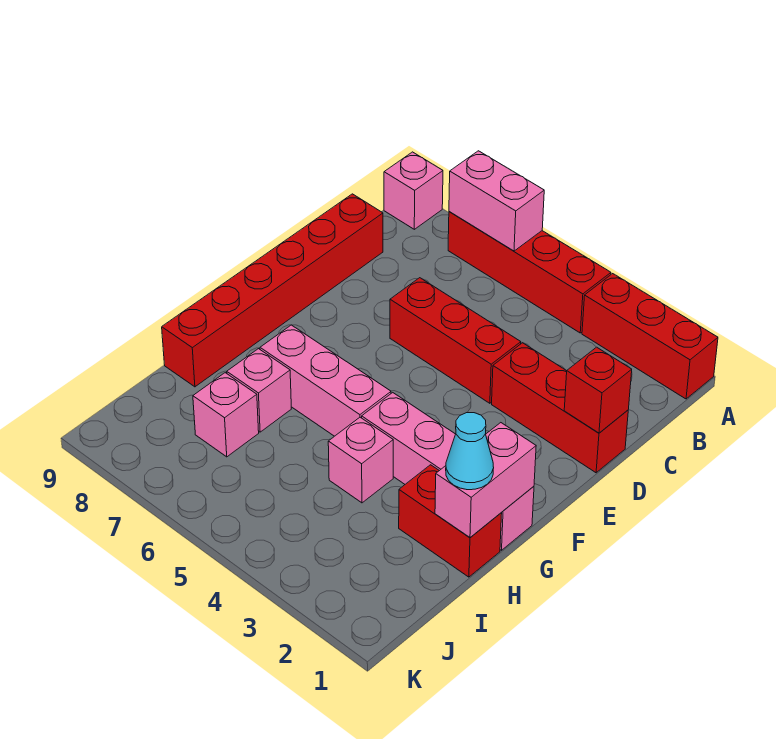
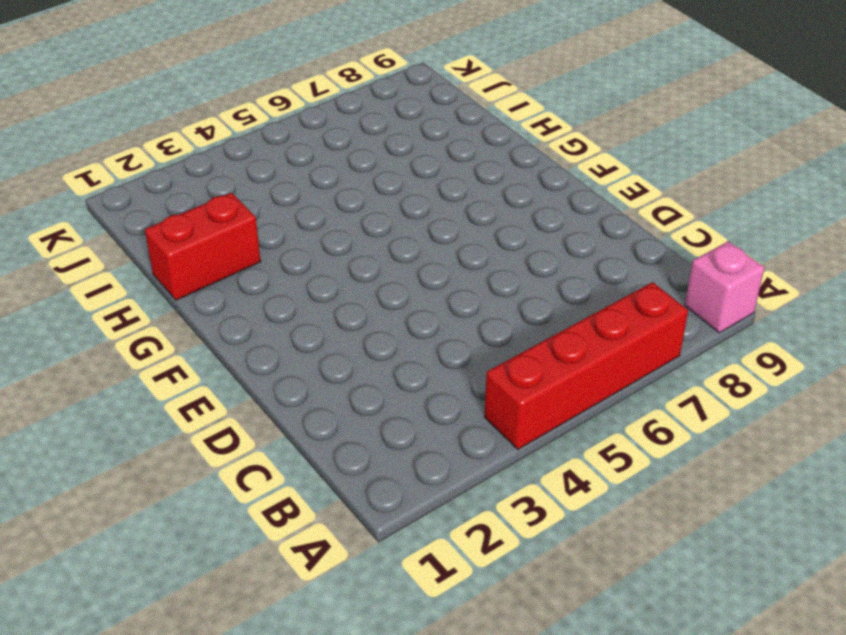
none -> red brick A1:A3 level 1
none -> red brick C9:H9 level 1
none -> red brick D1:D3 level 1

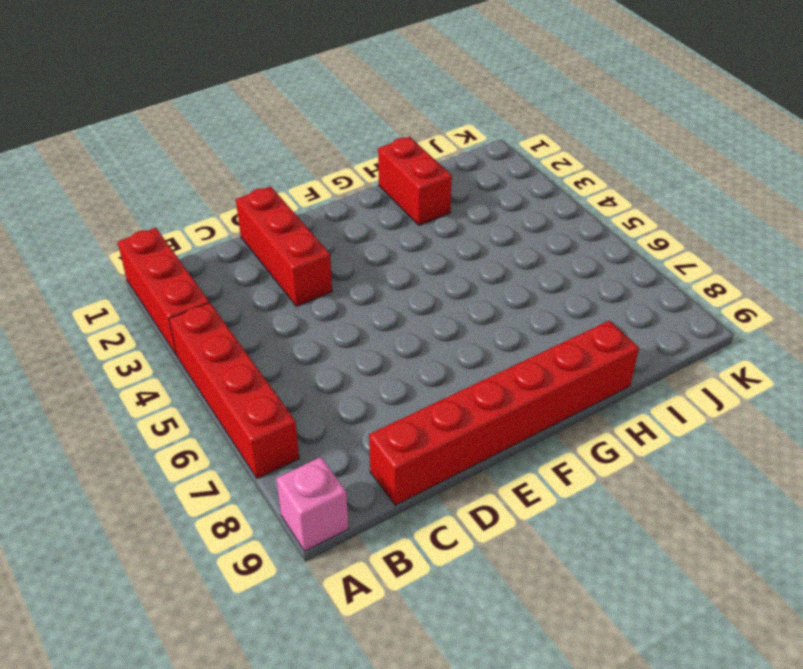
none -> red brick D4:D6 level 1
none -> pink brick G1:G4 level 1
none -> pink brick G5:G7 level 1

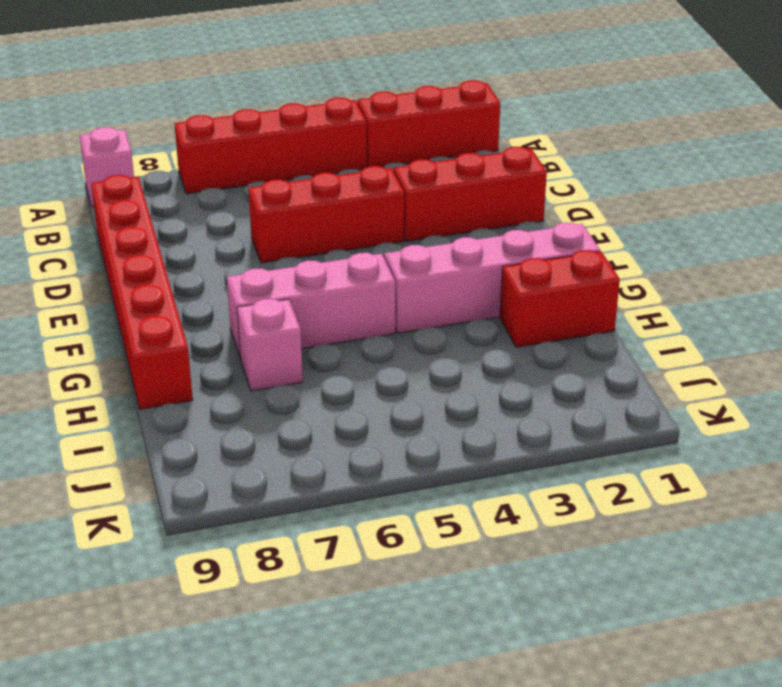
none -> pink brick H4 level 1
none -> pink brick I7 level 1
none -> pink brick A6:A7 level 2

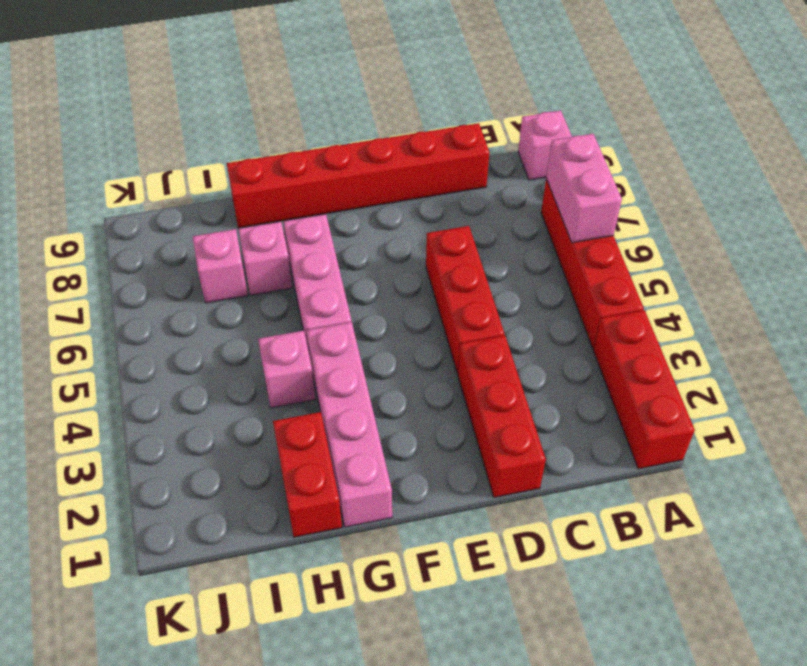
none -> red brick D1 level 2
none -> pink brick G1:H1 level 2
none -> cyan cone H1 level 3

